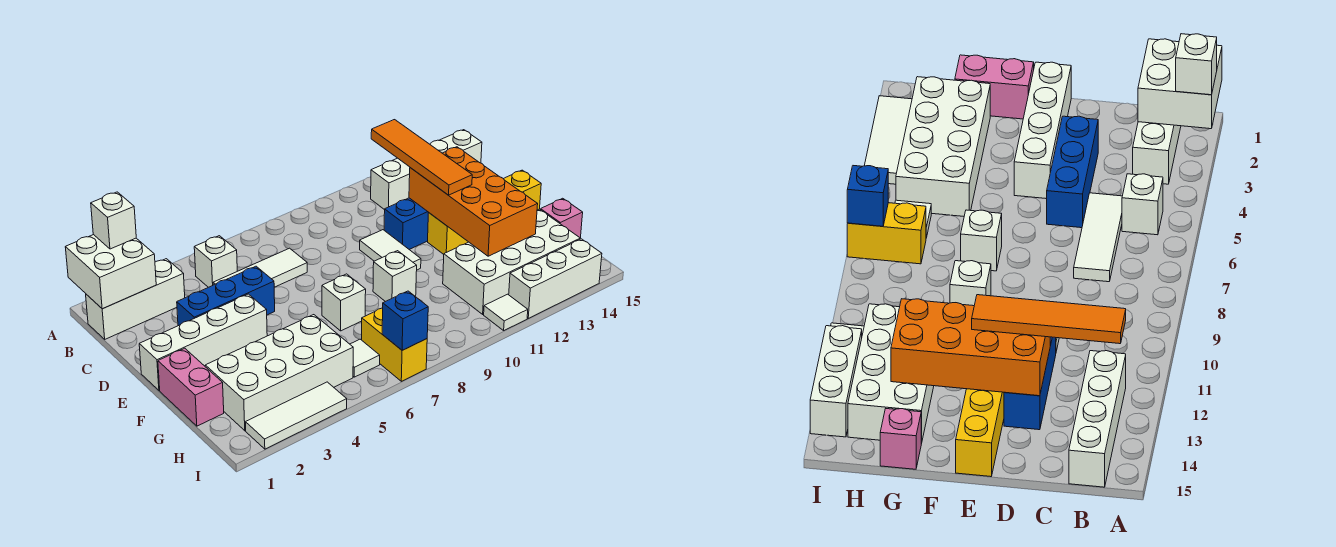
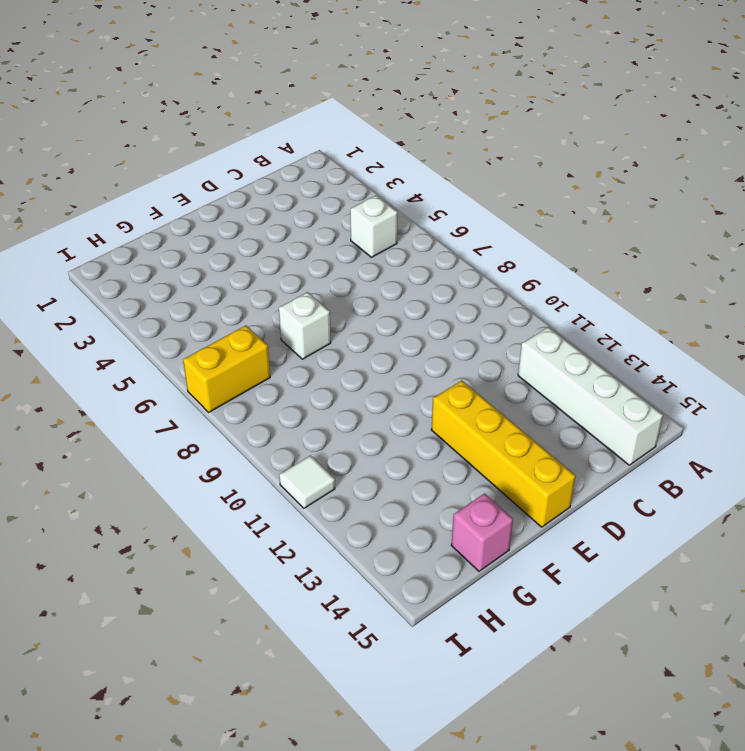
none -> white brick B1:B3 level 1
none -> white tile C5:C7 level 1
none -> blue brick D3:D5 level 1

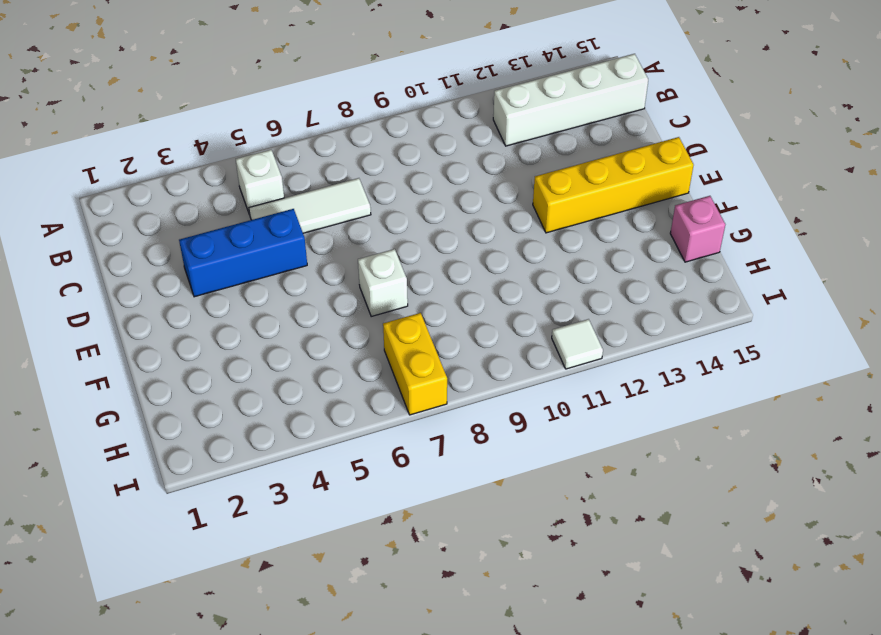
none -> white brick B1:B3 level 1
none -> white tile D10:E10 level 1
none -> blue brick D11:D13 level 1

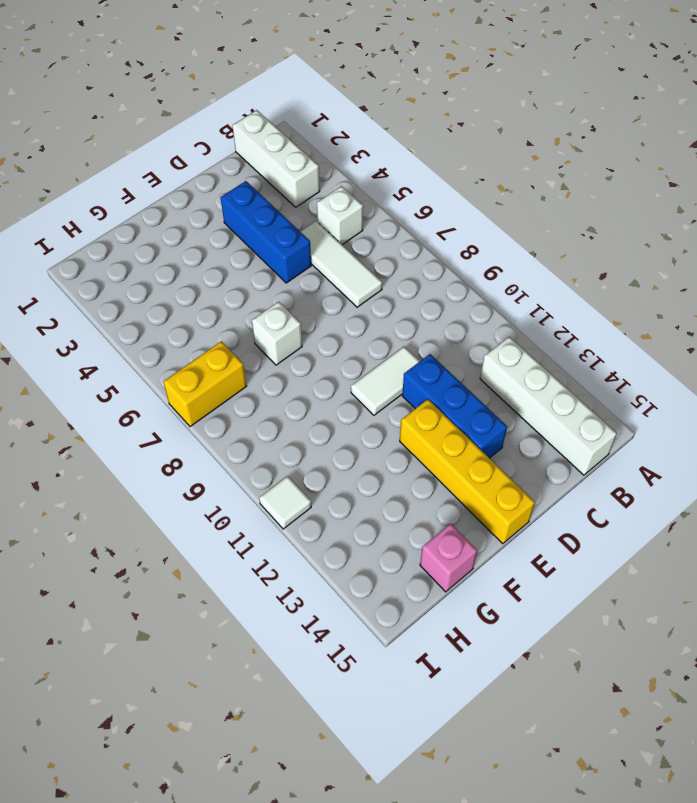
none -> white brick E1:E4 level 1
none -> pink brick F1:G1 level 1
none -> white brick F9 level 1

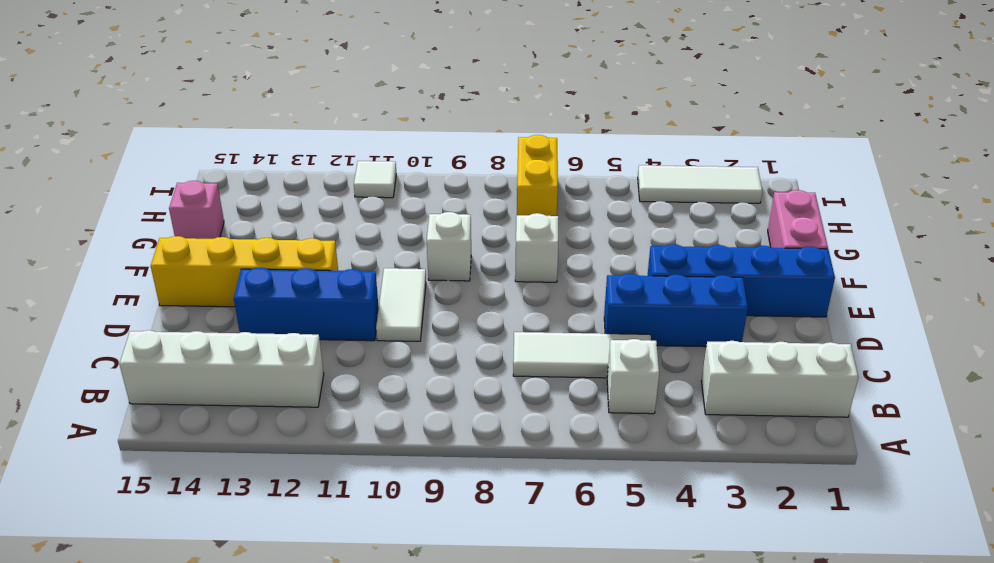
blue brick E1:E4 level 1 -> white brick E1:E4 level 1
none -> white brick G2:H5 level 1
none -> white brick G11:H14 level 1
none -> white tile H6 level 1

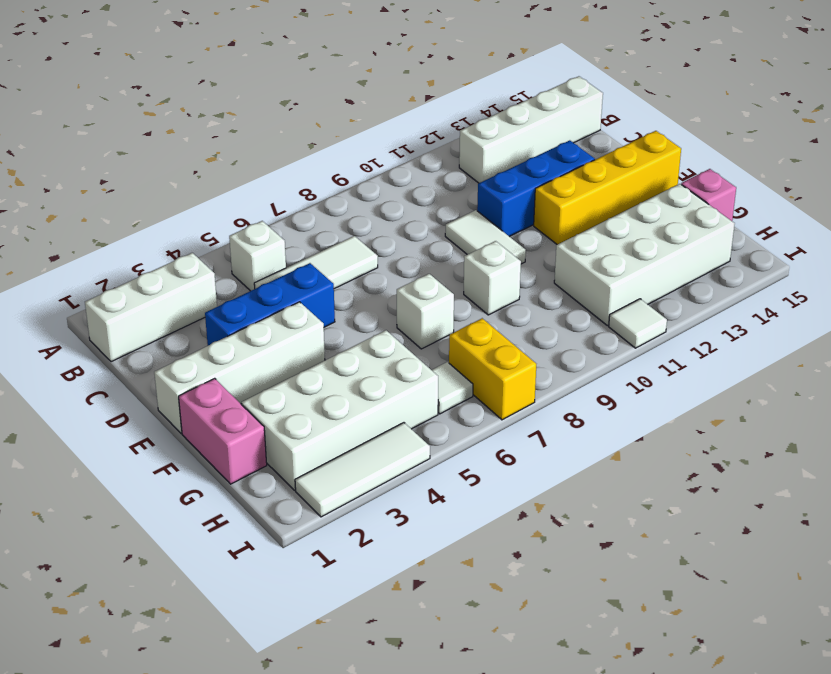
none -> white brick I12:I14 level 1
none -> white brick A1:B2 level 2
none -> orange brick D12:G13 level 2

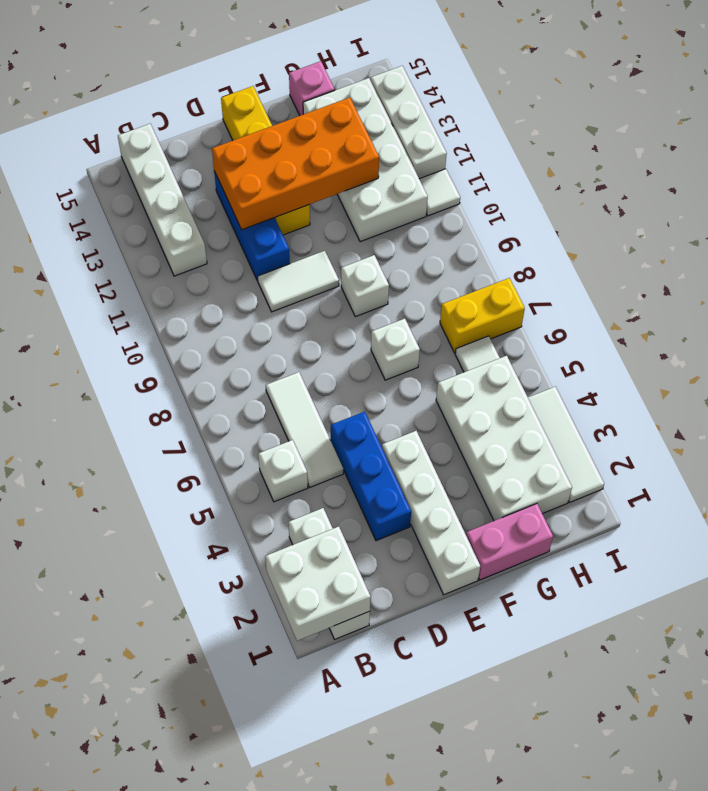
none -> blue brick I7 level 2
none -> white brick A2 level 3
none -> orange tile B12:E12 level 3

